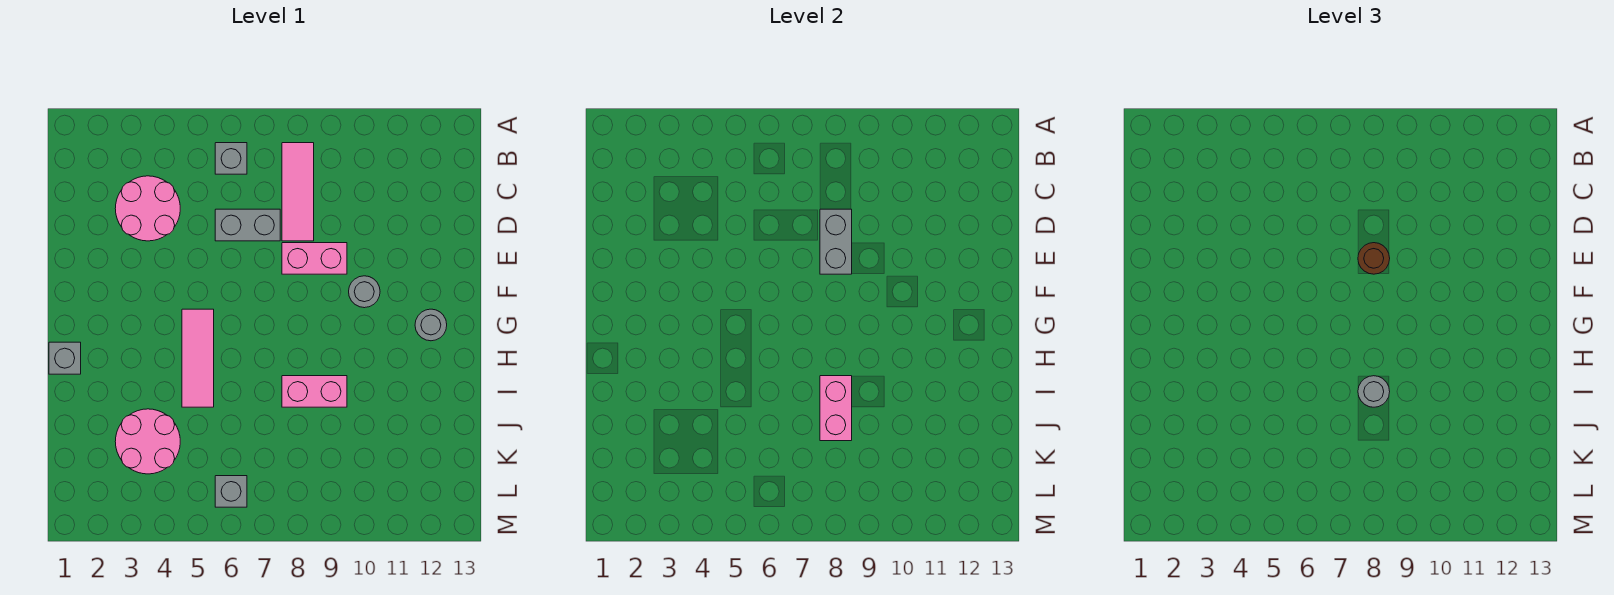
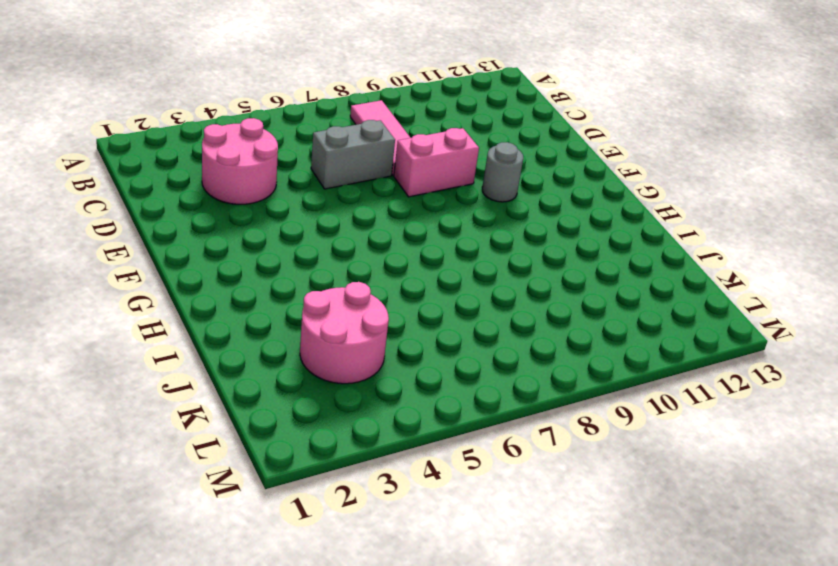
none -> grey brick B6 level 1
none -> pink tile G5:I5 level 1
none -> grey round brick G12 level 1

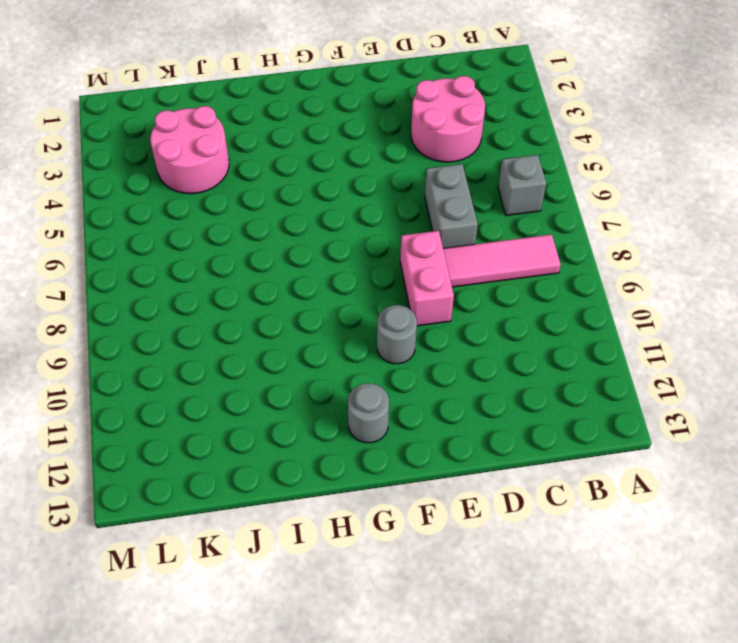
none -> pink tile G5:I5 level 1
none -> grey brick H1 level 1
none -> pink brick I8:I9 level 1

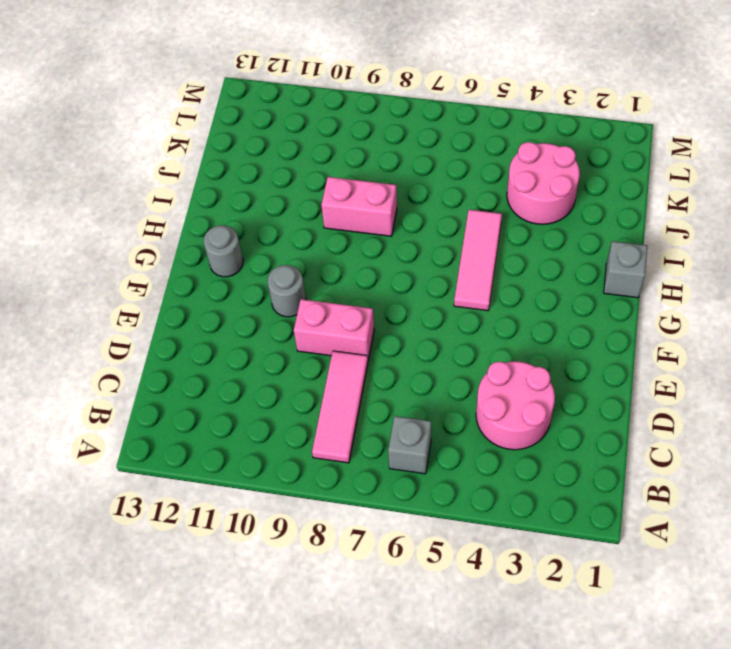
none -> grey brick D6:D7 level 1
none -> grey brick L6 level 1
none -> grey brick D8:E8 level 2

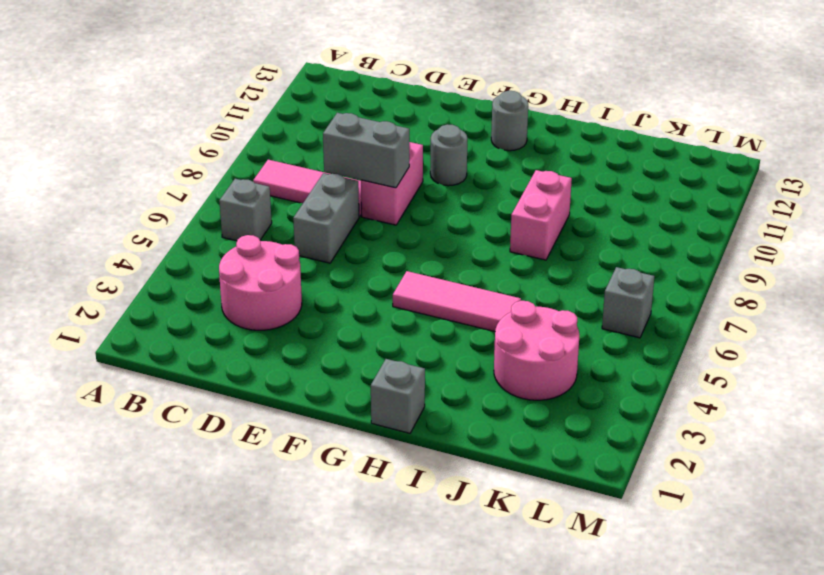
none -> pink brick I8:J8 level 2
none -> brown round brick E8 level 3
none -> grey round brick I8 level 3

